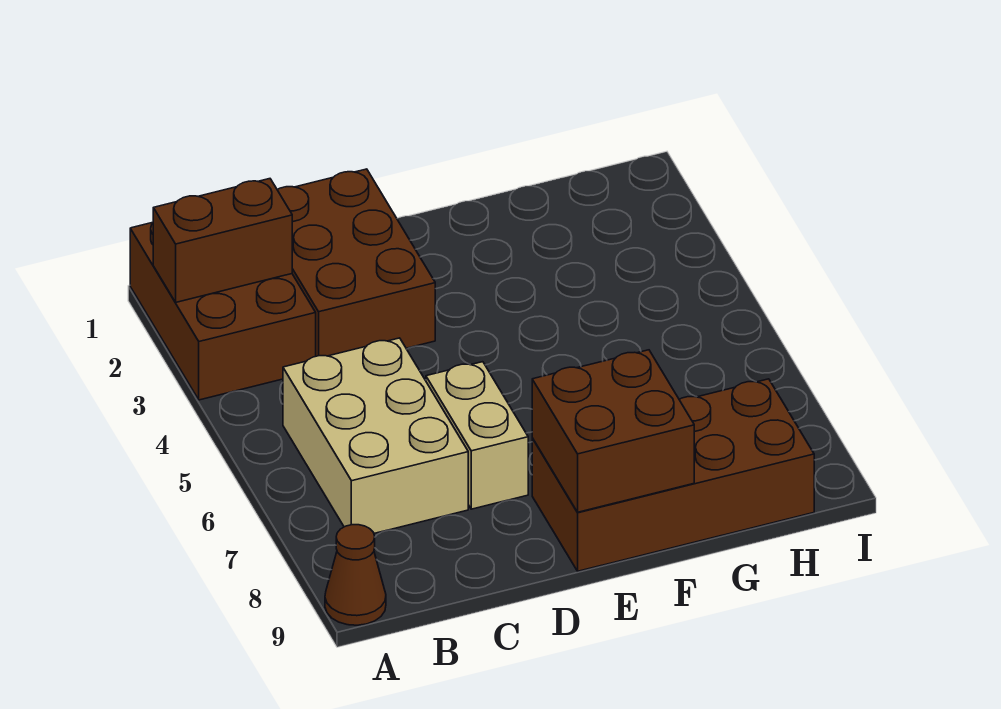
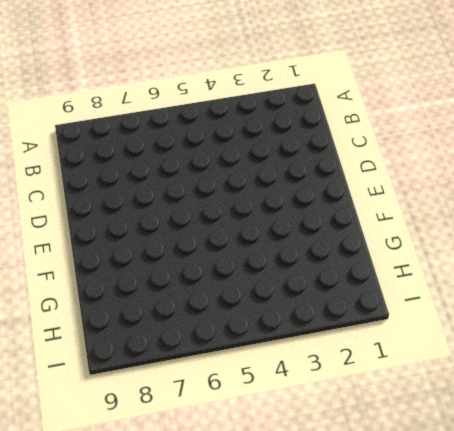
none -> brown brick A1:B3 level 1
none -> brown cone A9 level 1

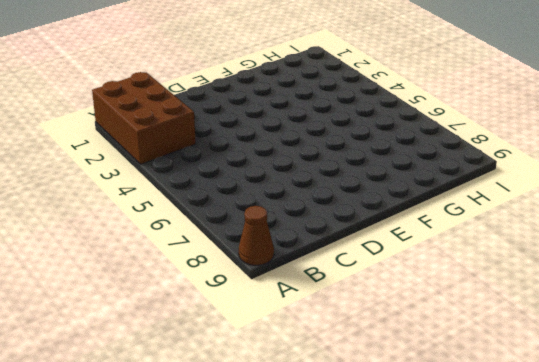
none -> tan brick B5:C7 level 1
none -> brown brick C1:D3 level 1

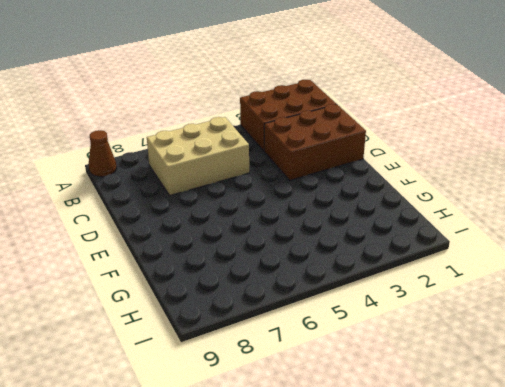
none -> tan brick D6:D7 level 1
none -> brown brick E8:H9 level 1

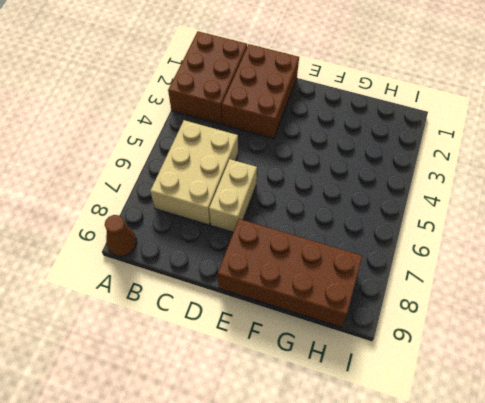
none -> brown brick A2:B2 level 2
none -> brown brick E8:F9 level 2

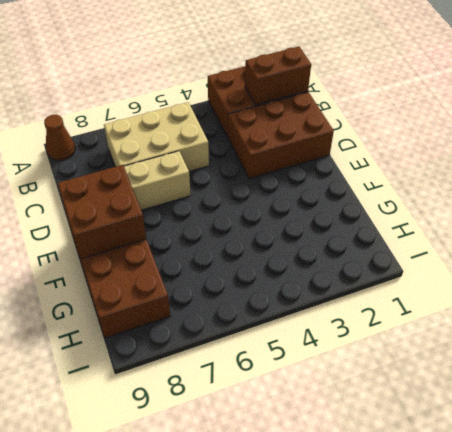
brown brick B1:B2 level 2 -> brown brick A2:B2 level 2

